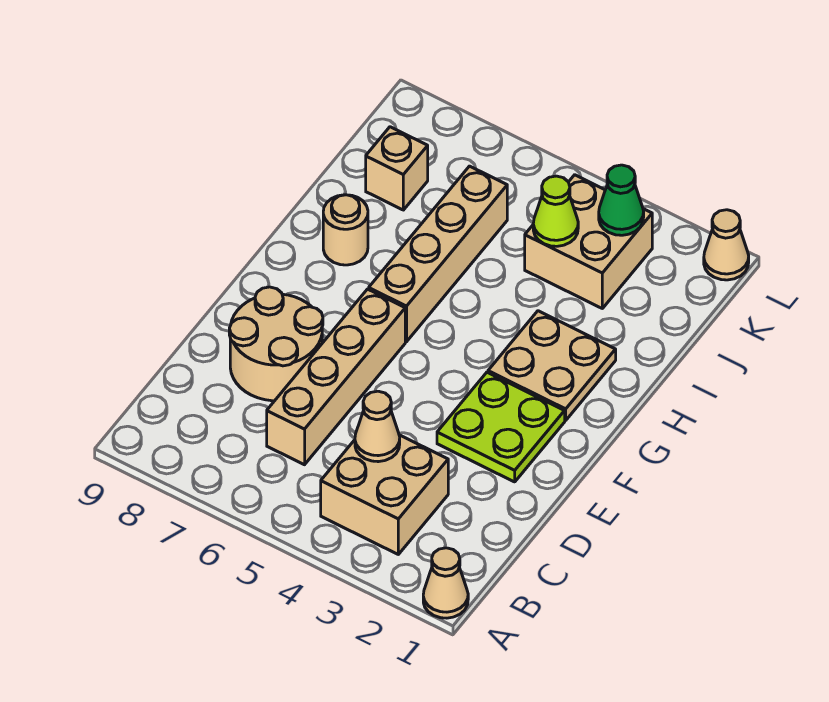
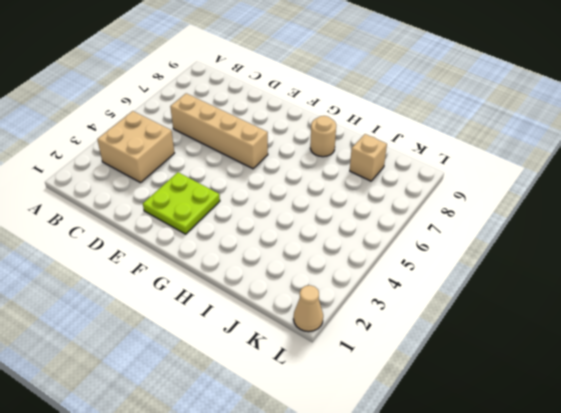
none -> tan cone A1 level 1
none -> tan round brick D7:E8 level 1
none -> tan plate G2:H3 level 1

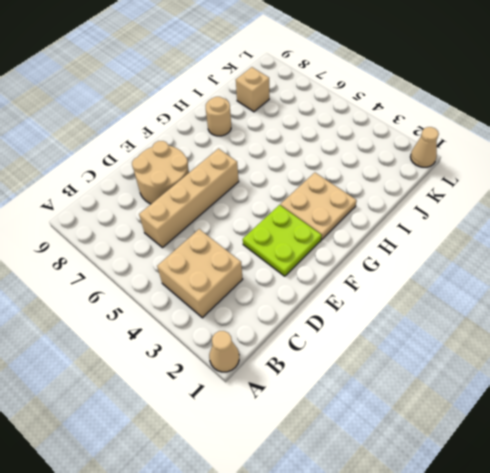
none -> tan brick G6:J6 level 1
none -> tan brick J3:K4 level 1
none -> tan cone C4 level 2

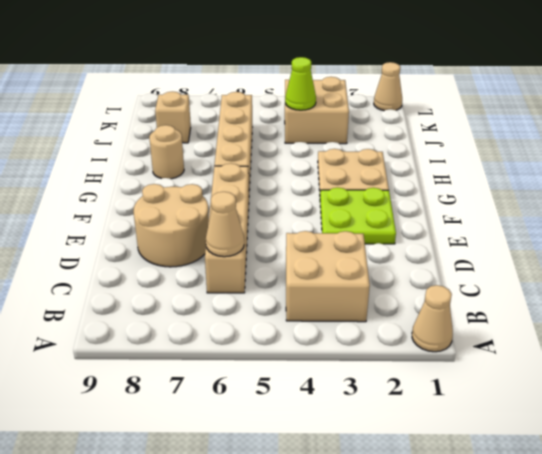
tan cone C6 level 2 -> tan cone C4 level 2
none -> green cone K3 level 2

